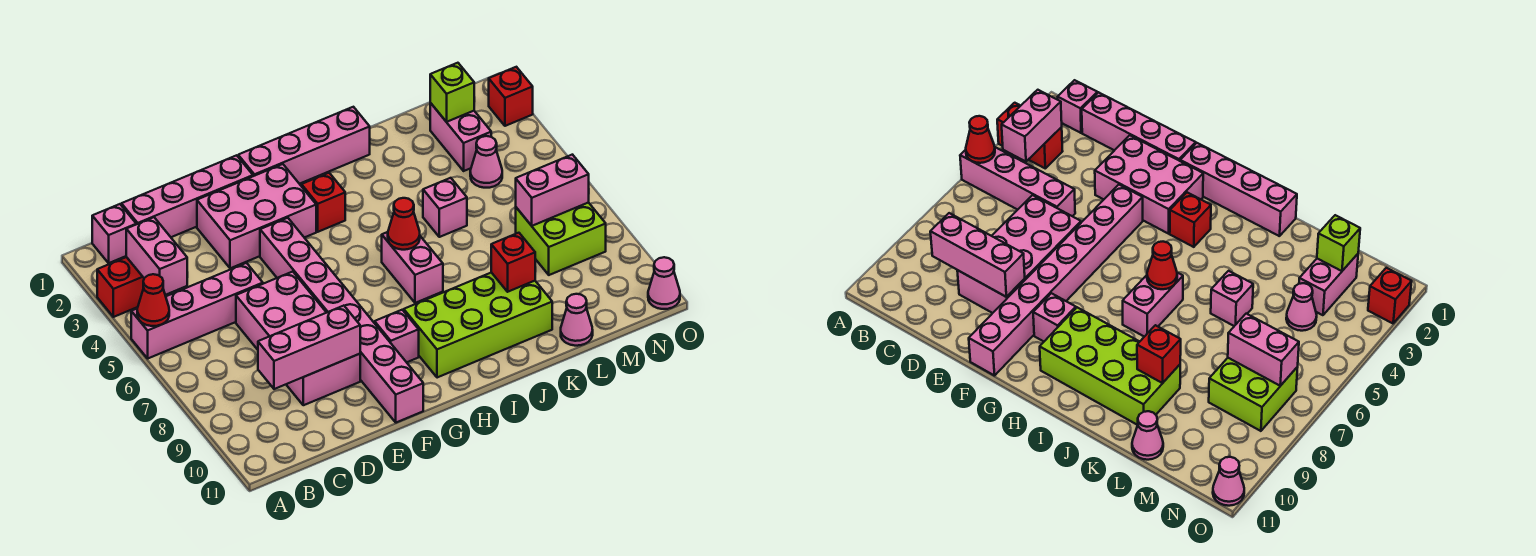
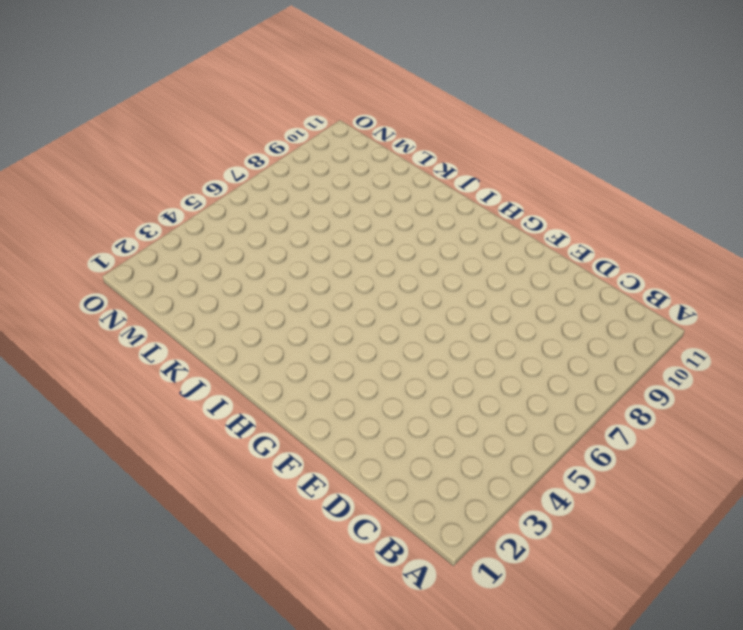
none -> red brick A3:B3 level 1
none -> pink brick A5:D5 level 1
none -> pink brick B1 level 1

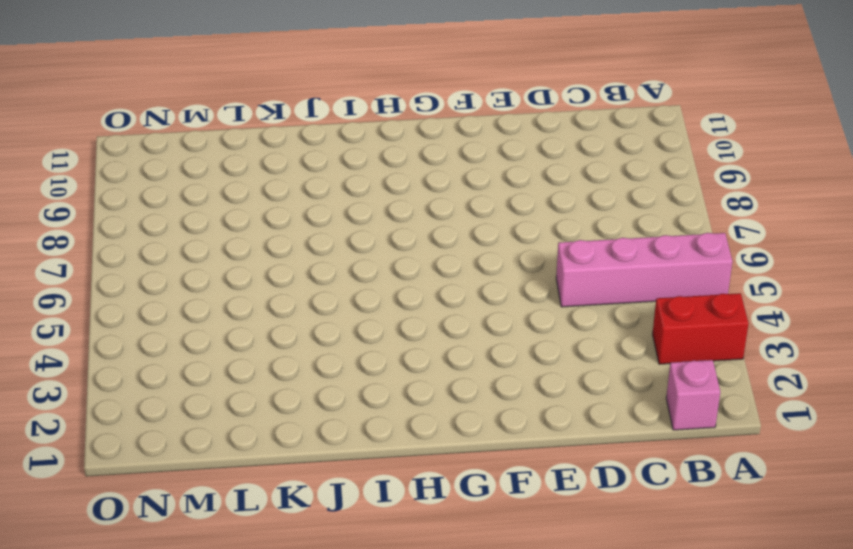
none -> pink brick C1:F1 level 1
none -> pink brick D6:E9 level 1
none -> pink brick E2:G3 level 1

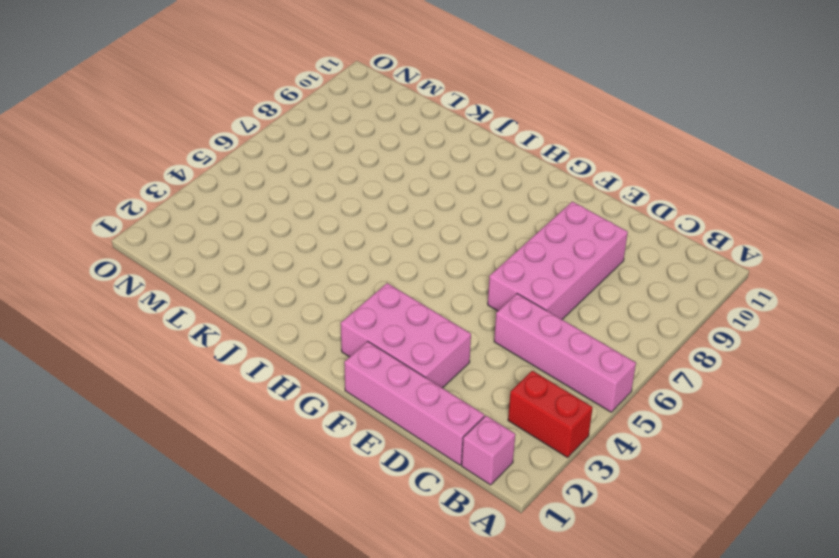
none -> pink brick F4:F11 level 1
none -> pink brick G1:J1 level 1
none -> pink brick G9 level 1

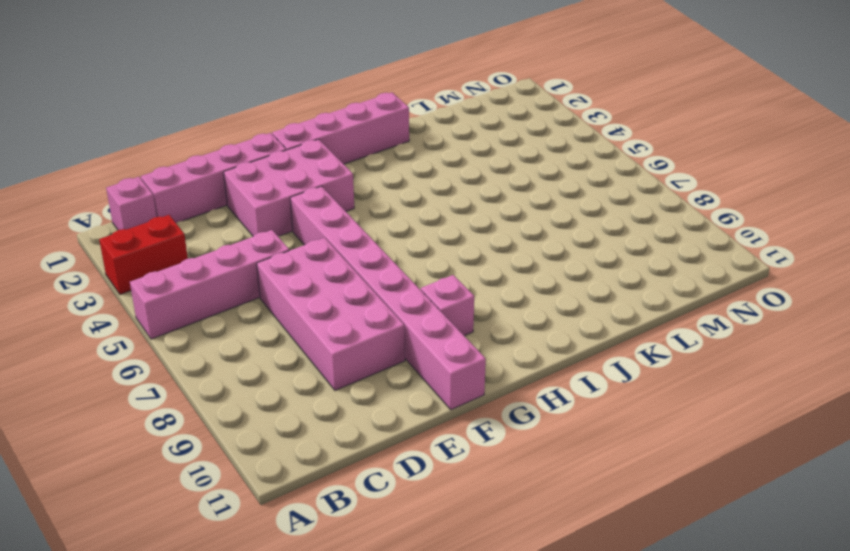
none -> red brick H3 level 1
none -> lime brick H9:K10 level 1
none -> pink brick I6:I7 level 1

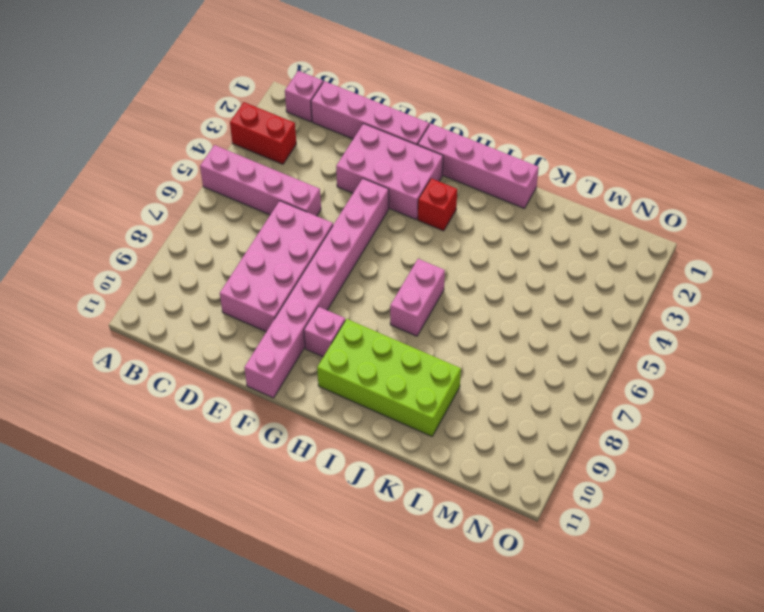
none -> pink brick K5 level 1
none -> pink cone L11 level 1
none -> pink brick M2:M3 level 1

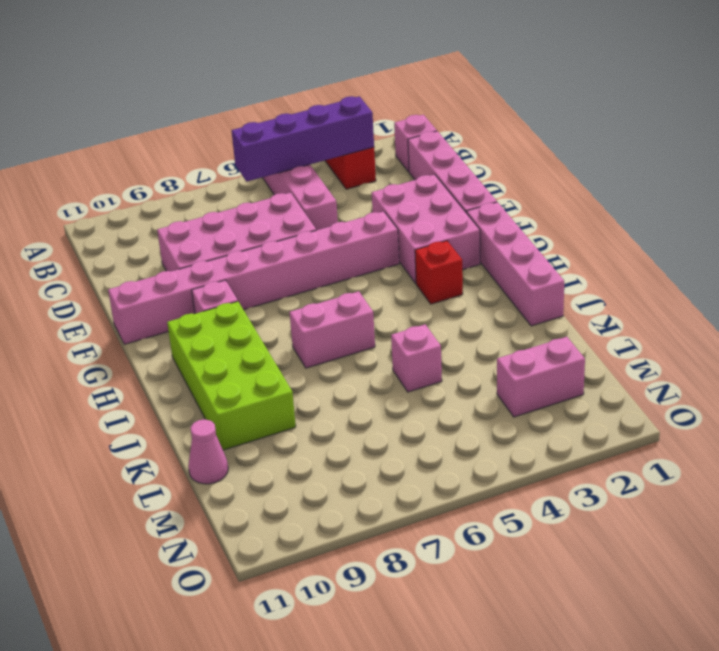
purple brick B3:B6 level 2 -> pink brick B3:B4 level 2
none -> pink cone M4 level 1
none -> lime brick M7:N8 level 1
none -> red brick O2 level 1

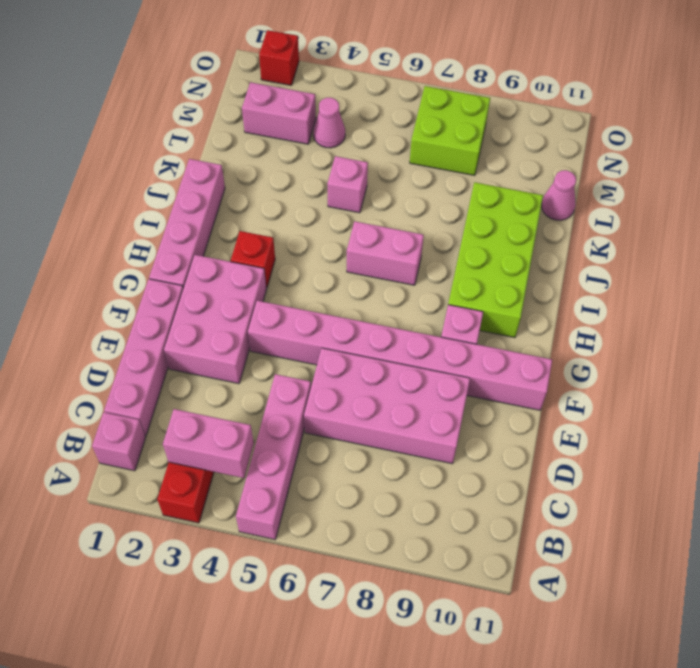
none -> pink cone O11 level 1
none -> red cone A5 level 2
none -> pink brick C9:E9 level 2

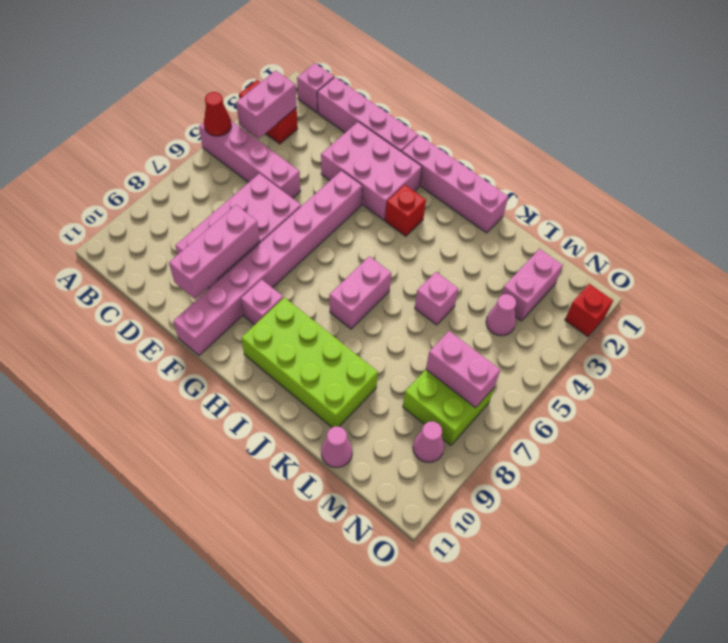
pink brick E8:E10 level 2 -> pink brick C9:E9 level 2
pink cone N9 level 1 -> pink cone O11 level 1
none -> red cone I6 level 2
none -> red brick K9 level 2
none -> lime brick M2 level 2

